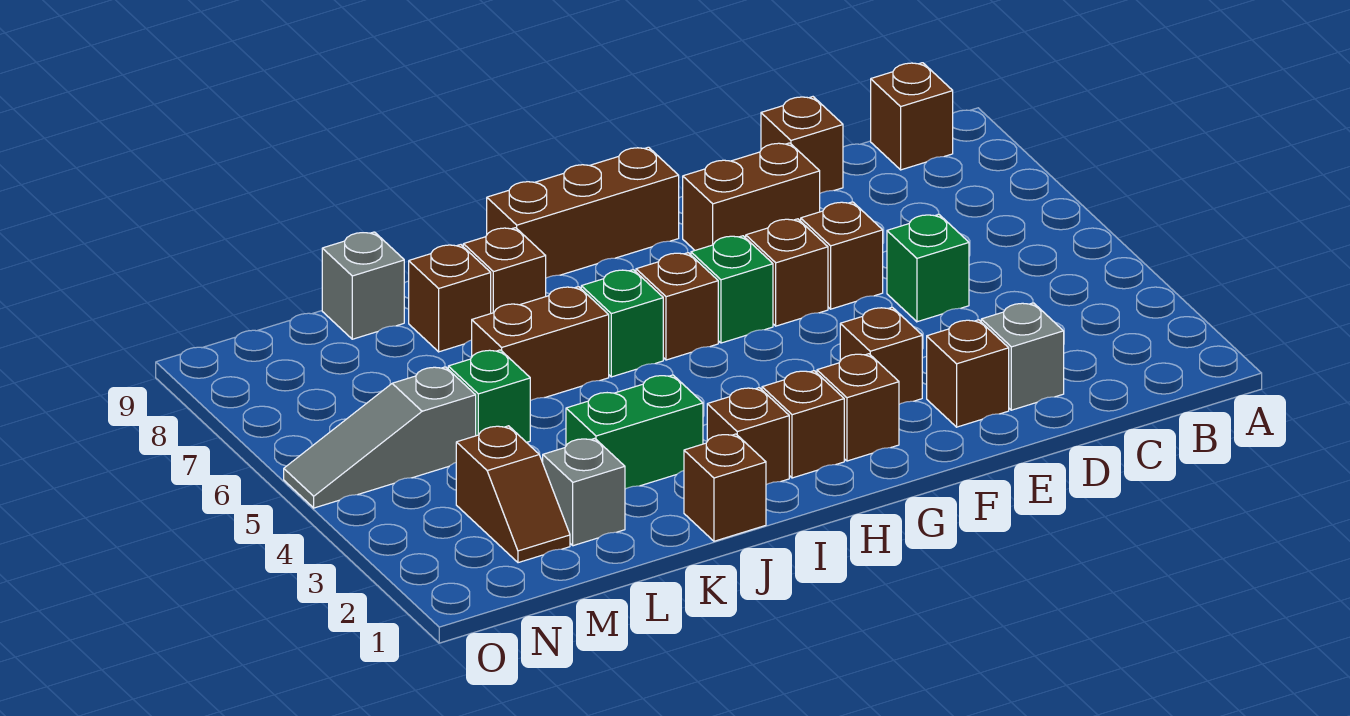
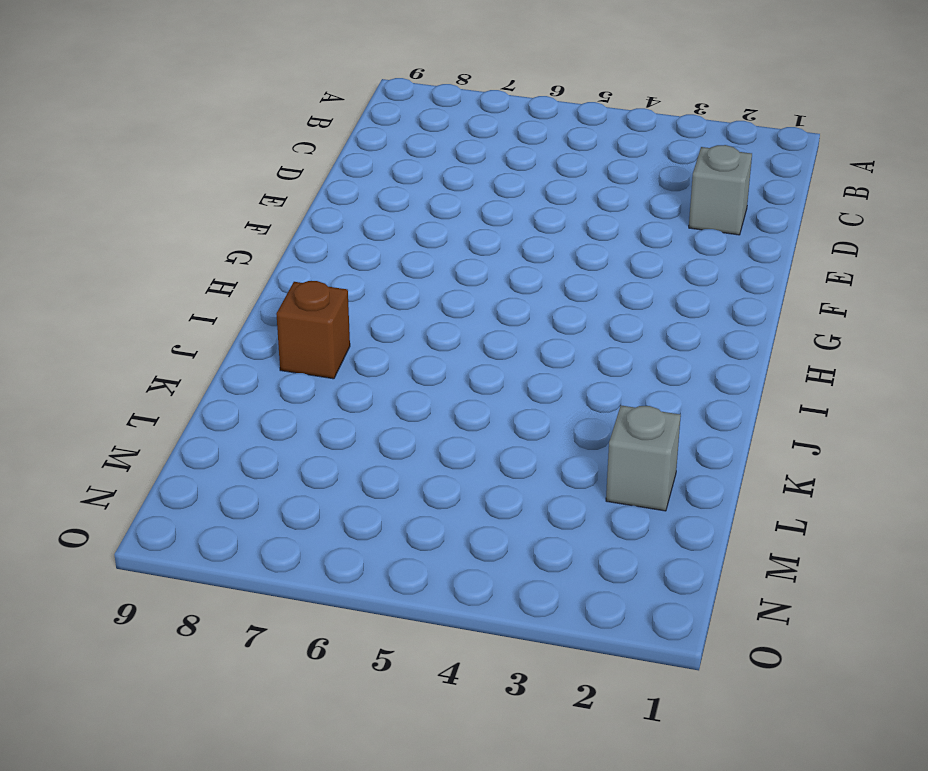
none -> brown brick B9 level 1
none -> green brick D5 level 1
none -> brown brick D9 level 1

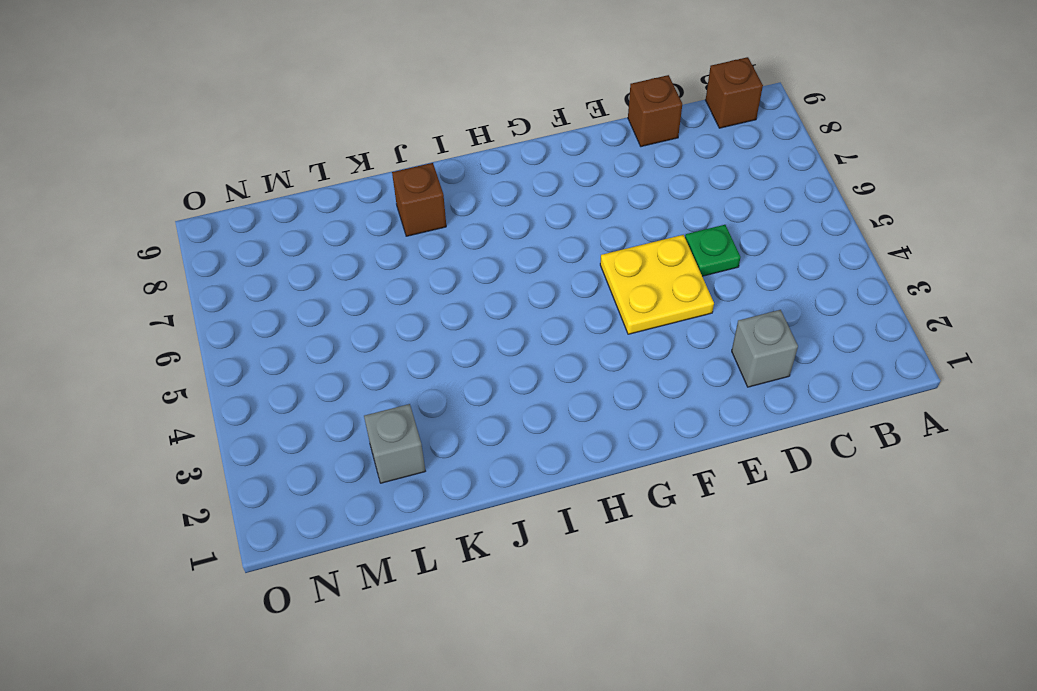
green plate D5 level 1 -> green brick D5 level 1
yellow plate E4:F5 level 1 -> none
none -> brown brick E2 level 1
none -> brown brick E6 level 1
none -> brown brick E8:F8 level 1

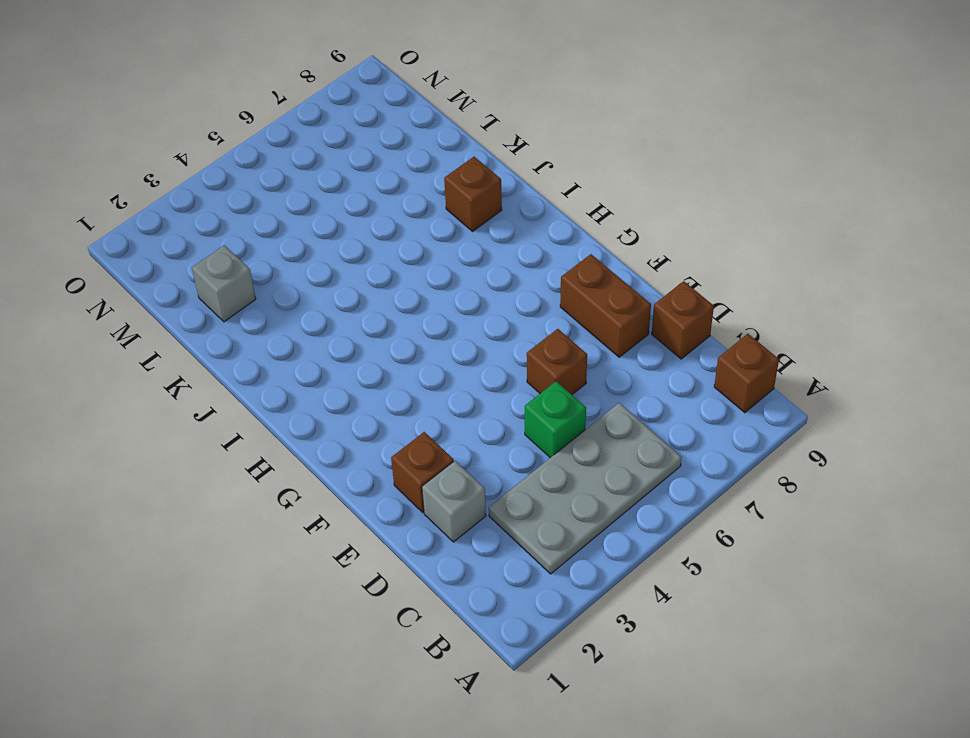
grey plate B3:C6 level 1 -> none
none -> brown brick F3 level 1
none -> brown brick F6 level 1
none -> brown brick G2 level 1

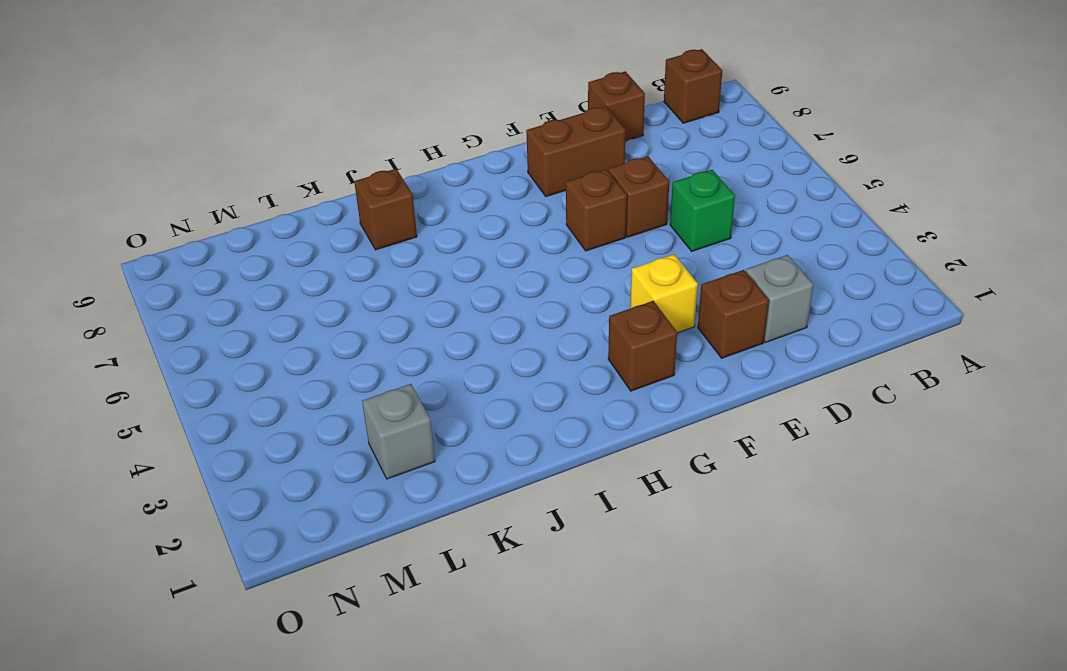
yellow brick F3 level 1 -> brown brick F3 level 1
none -> green brick G6 level 1
none -> brown brick G9:I9 level 1
none -> brown brick H2 level 1

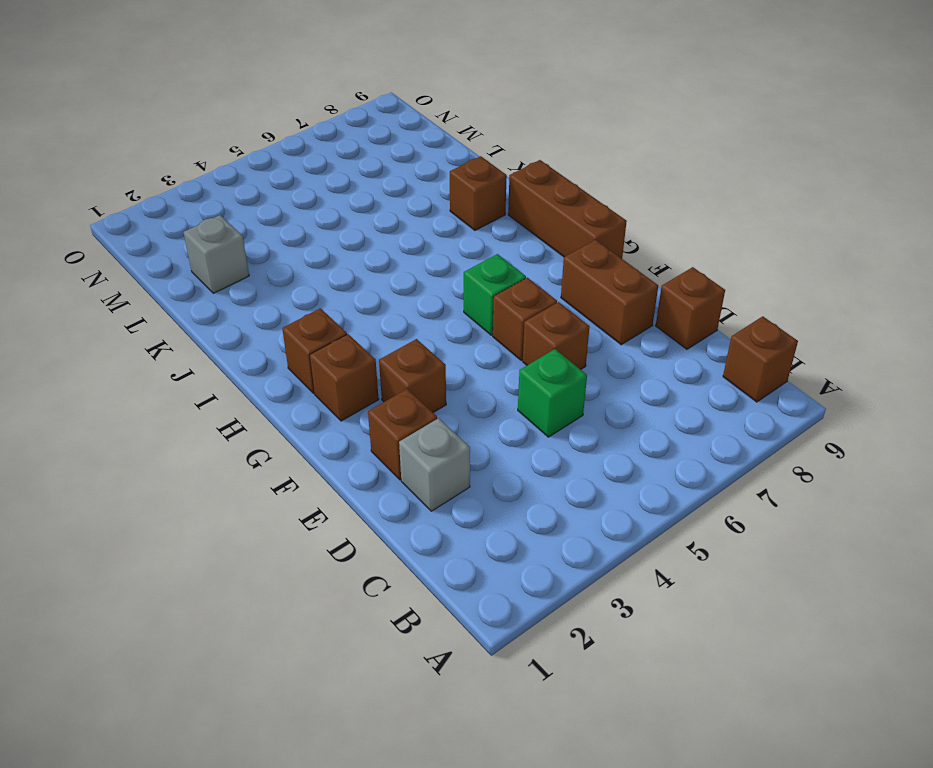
none -> brown brick H6 level 1
none -> brown brick I2 level 1
none -> green brick I6 level 1

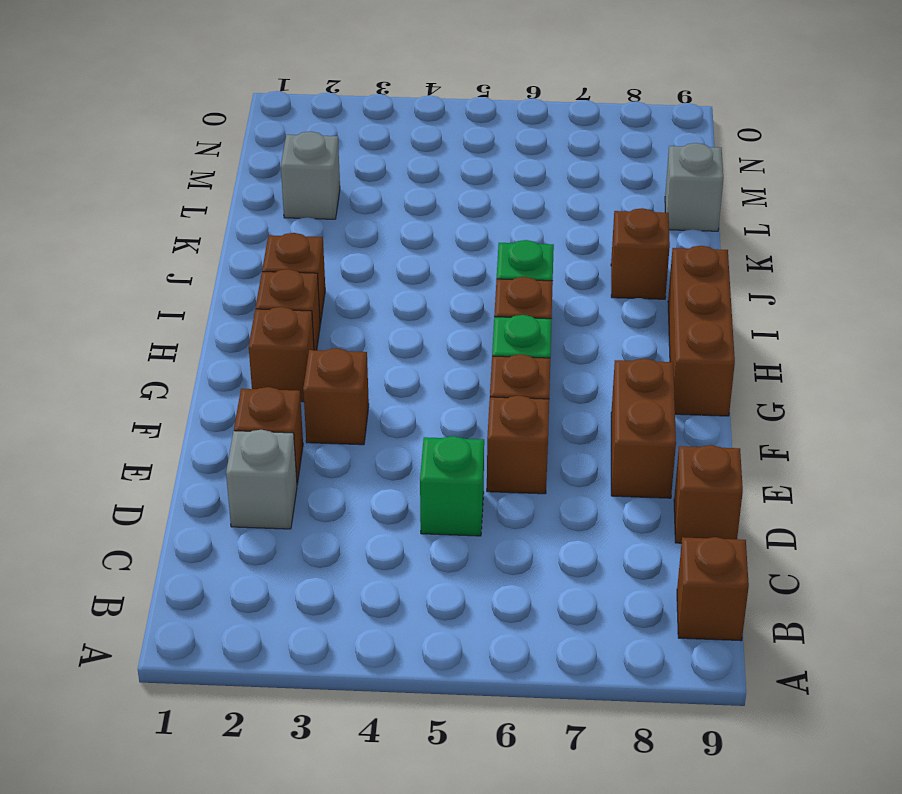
none -> brown brick J1 level 1
none -> green brick J3:K3 level 1
none -> brown brick J6:K6 level 1

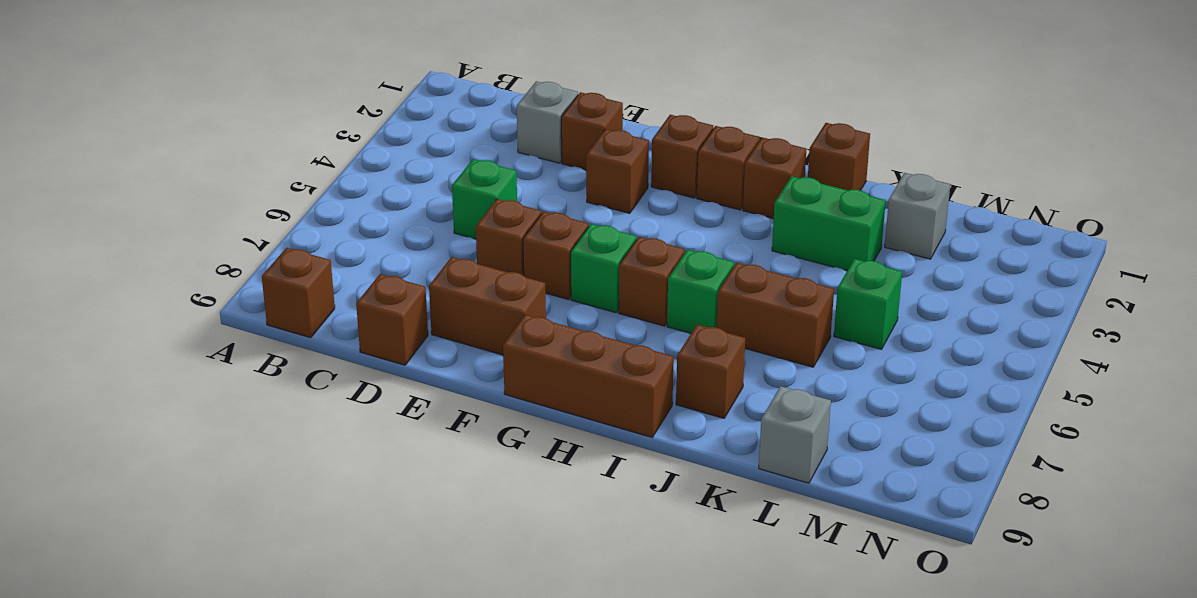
none -> brown brick K8 level 1
none -> brown slope M2:M3 level 1 top 3
none -> grey slope M5:O5 level 1 top M

